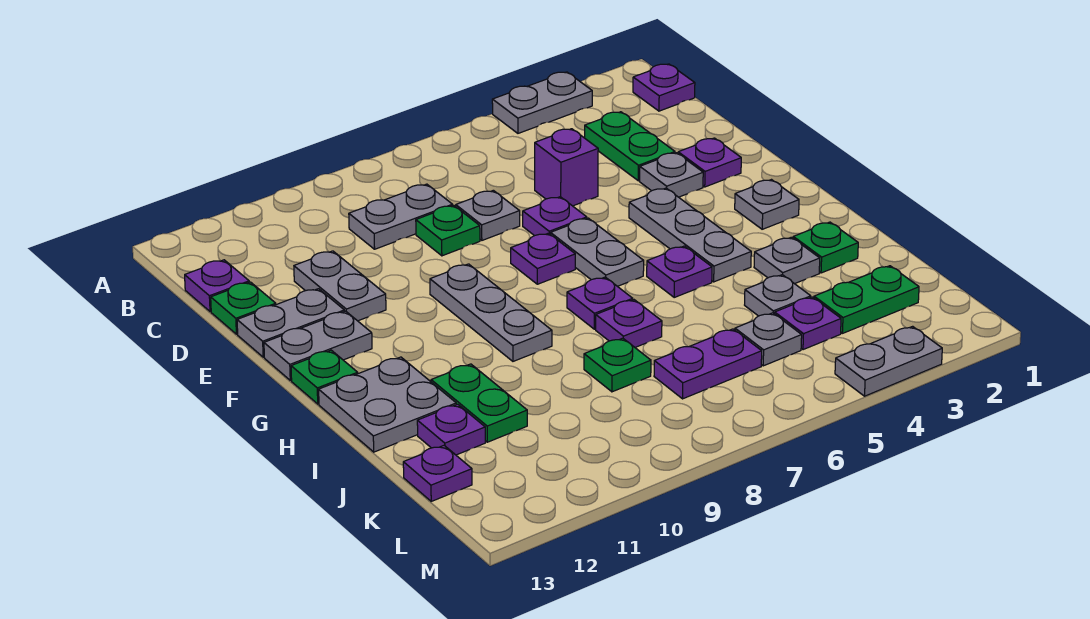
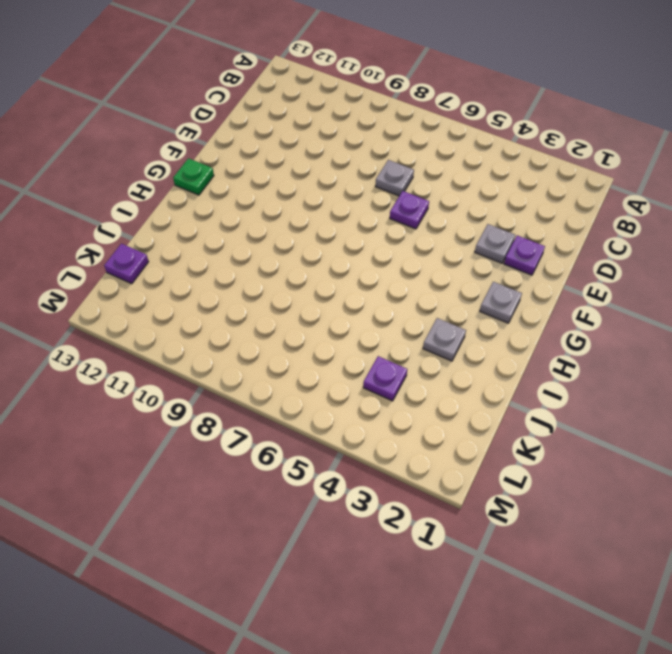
none -> grey plate A3:A4 level 1
none -> purple plate B1 level 1
none -> green plate C3:D3 level 1
none -> grey plate C8:C9 level 1

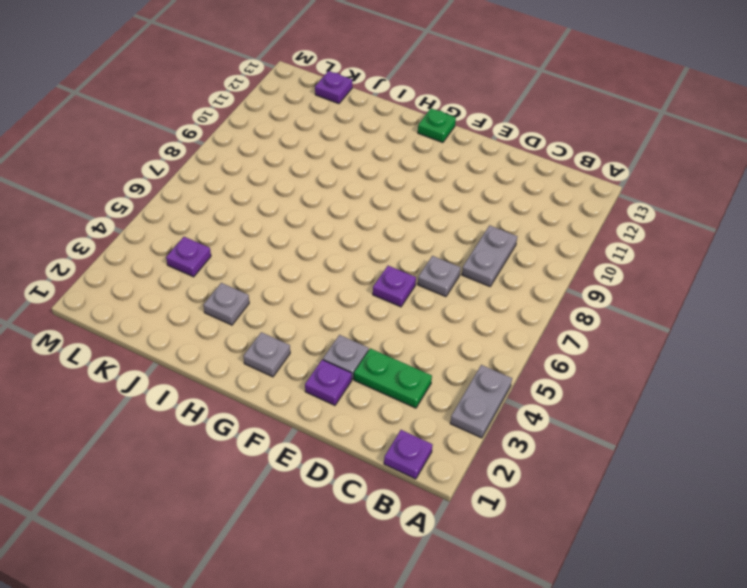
none -> purple plate C13 level 1
none -> purple brick D5 level 1
none -> green plate D8 level 1
none -> grey plate D11:E11 level 1

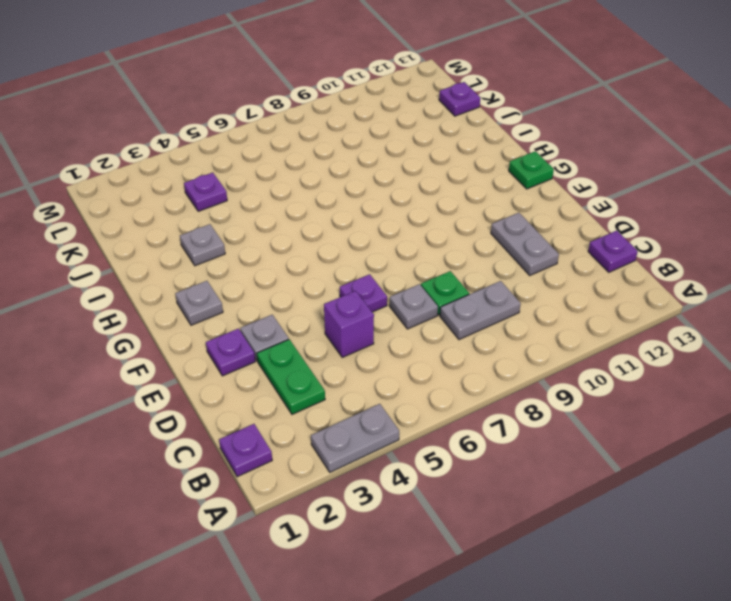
none -> green plate D13 level 1
none -> grey plate E12:E13 level 1
none -> grey plate F4:H4 level 1
none -> grey plate F6:G6 level 1

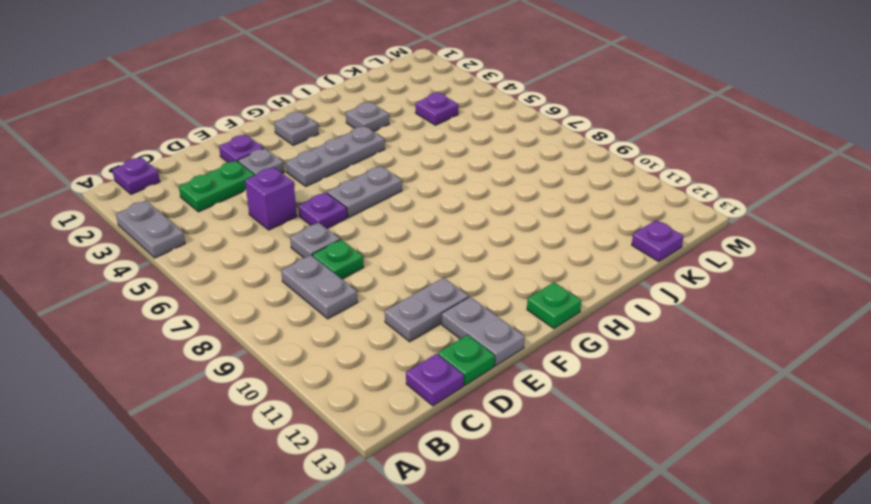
none -> purple plate F7 level 1
none -> grey plate F9:H9 level 1
none -> grey plate F12:F13 level 1
none -> purple plate H5 level 1

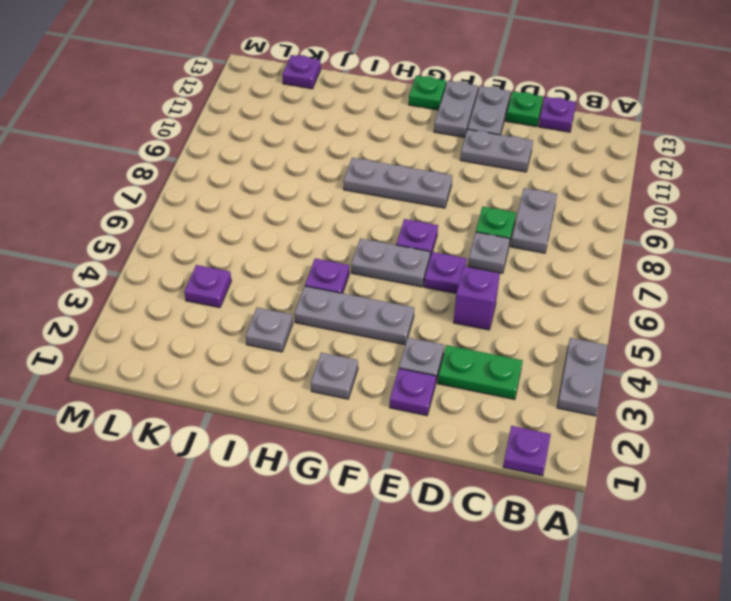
none -> purple plate H7 level 1
none -> grey plate H12:I13 level 1
none -> green plate I2 level 1
none -> purple plate I7 level 1

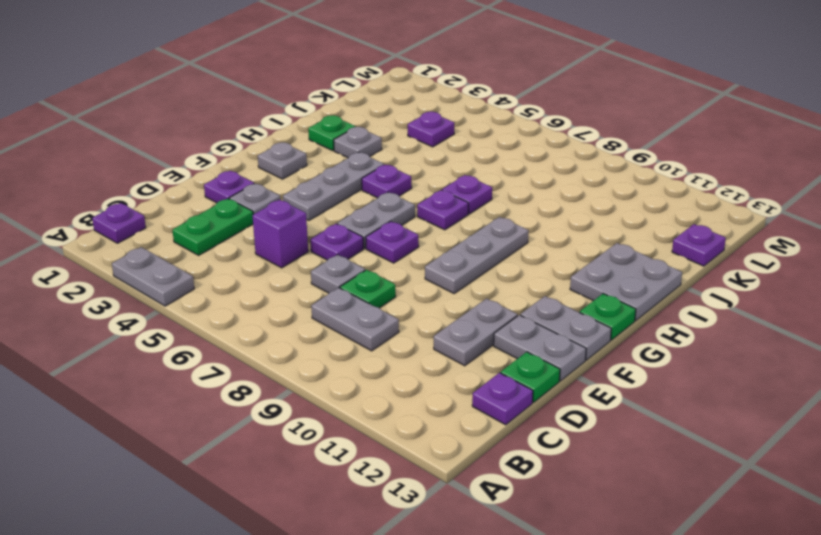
none -> green plate I11:J11 level 1
none -> grey plate J4 level 1
none -> green plate J8 level 1
none -> purple plate J12 level 1

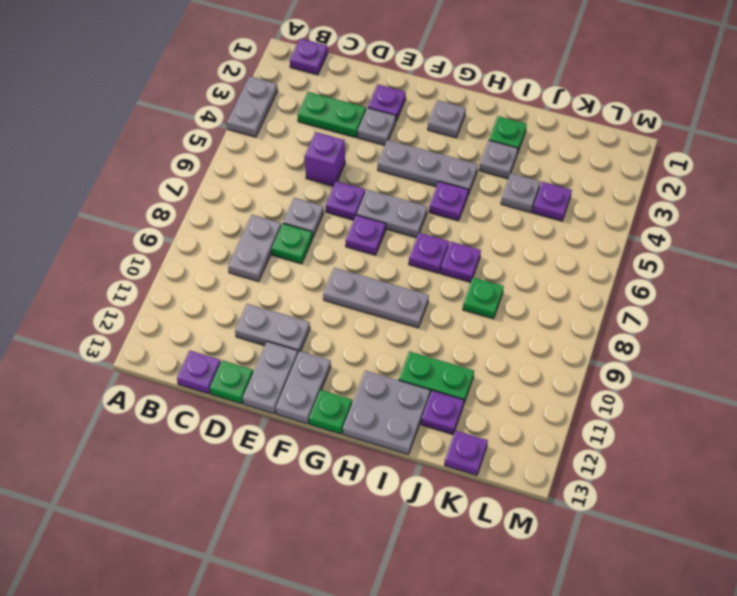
none -> green plate K2:K3 level 1
none -> grey plate K5 level 1
none -> purple plate K6:K7 level 1
none -> grey plate M3:M4 level 1

